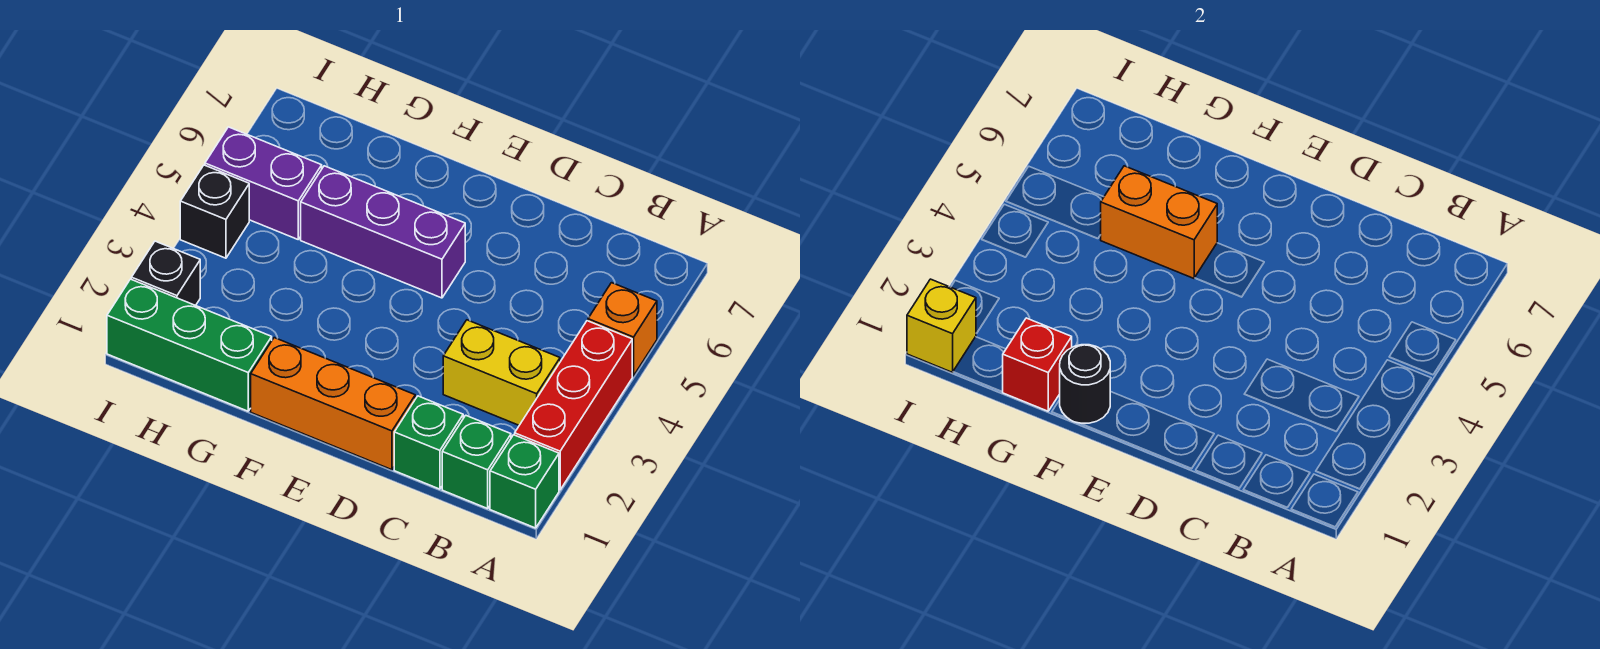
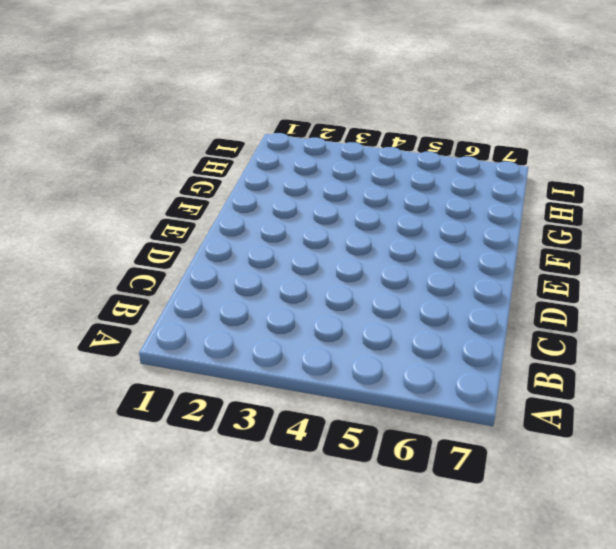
none -> green brick A1 level 1
none -> red brick A2:A4 level 1
none -> orange brick A5 level 1

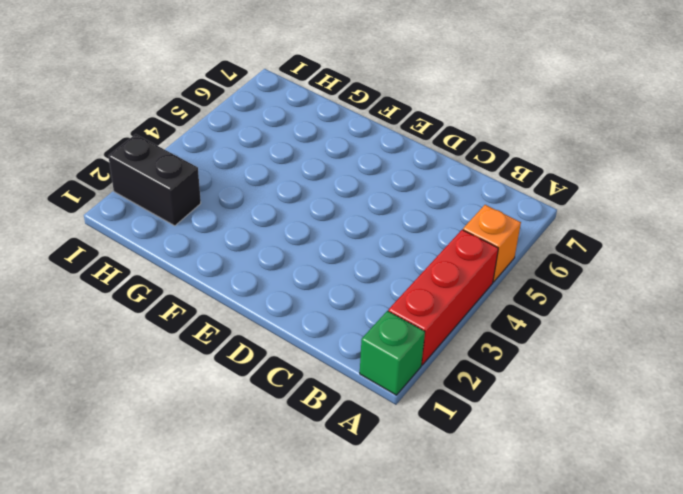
black brick H2:I2 level 1 -> black brick I2 level 1
none -> green brick B1 level 1
none -> yellow brick B3:C3 level 1
none -> green brick C1 level 1

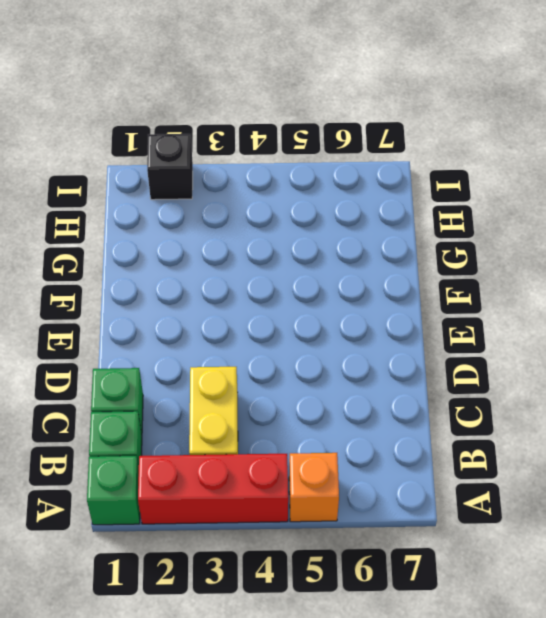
none -> orange brick D1:F1 level 1
none -> purple brick E5:G5 level 1
none -> green brick G1:I1 level 1

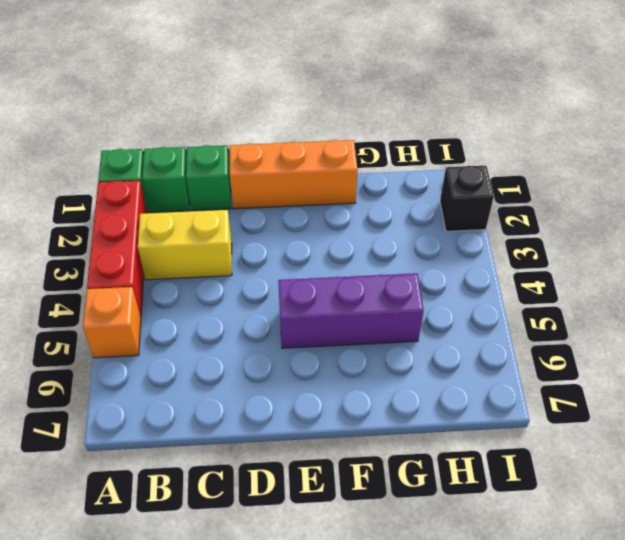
none -> green brick G1:I1 level 1
none -> purple brick H5:I5 level 1
none -> black brick I4 level 1

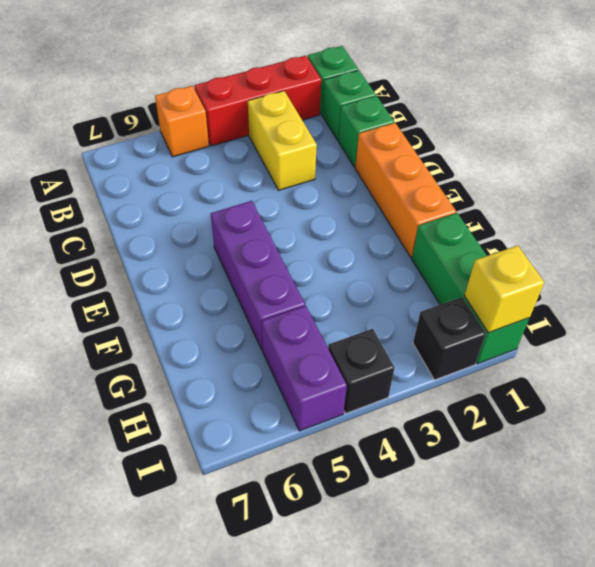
none -> black round brick F1 level 2
none -> orange brick F5:G5 level 2
none -> red brick G1 level 2

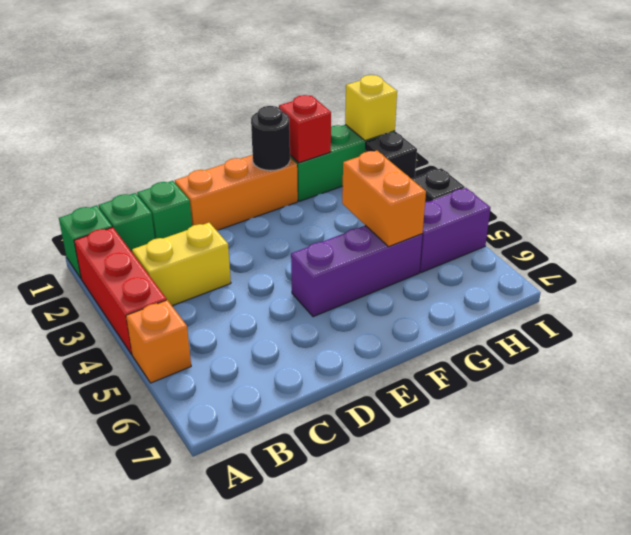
orange brick G4:G5 level 2 -> orange brick F5:G5 level 2

